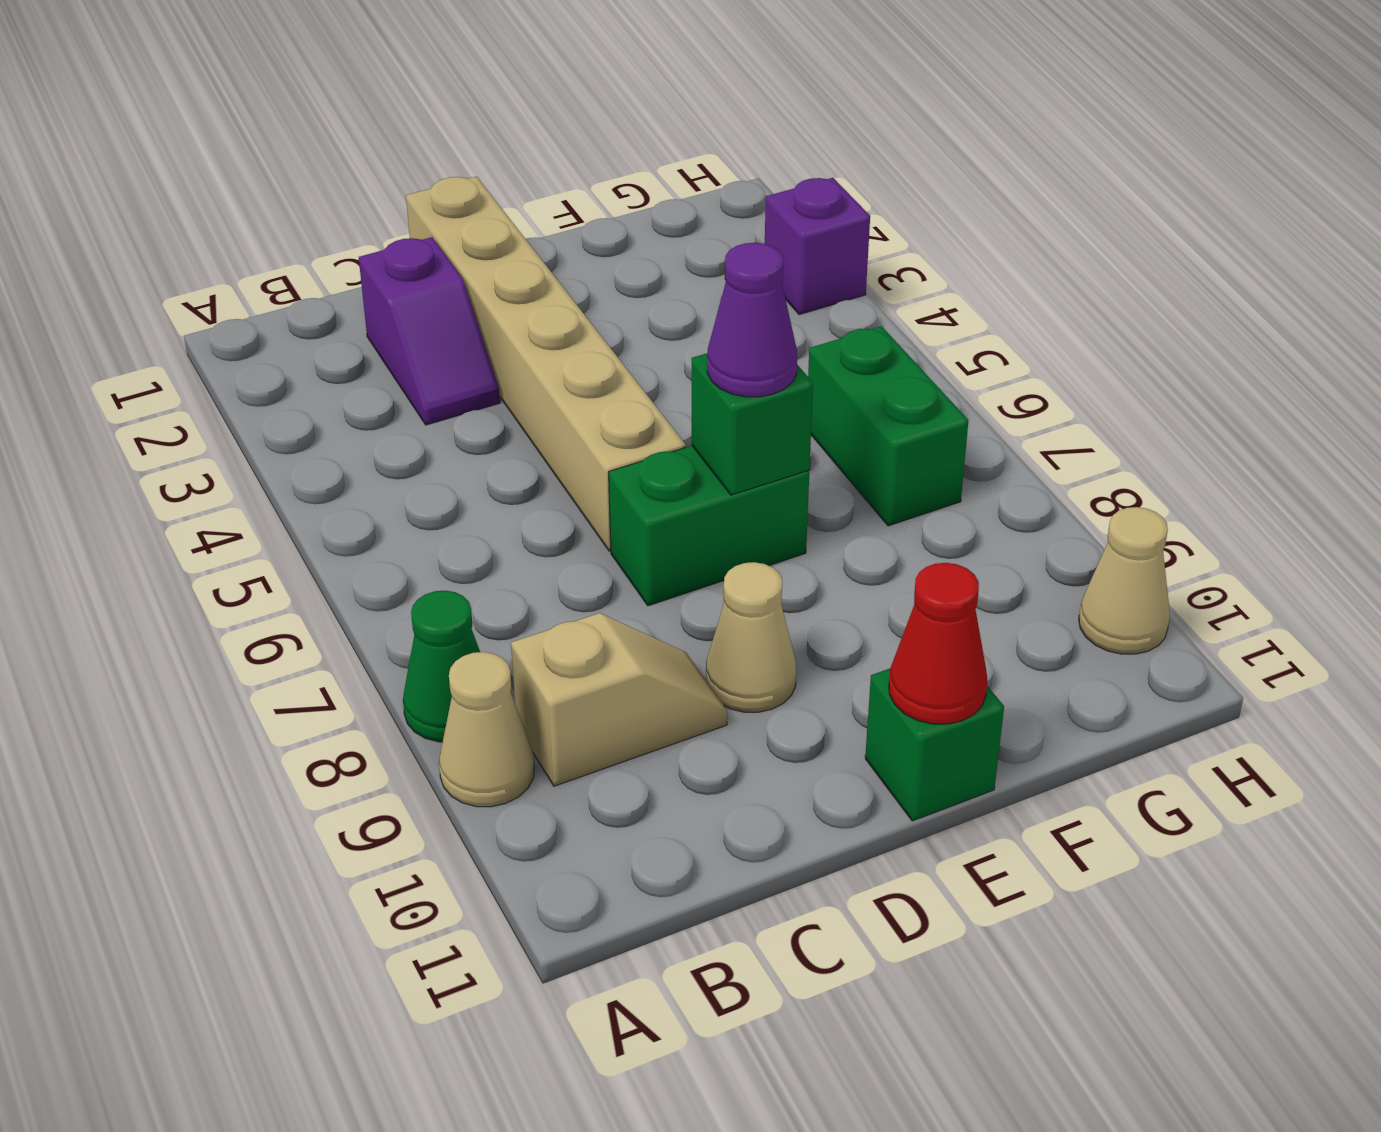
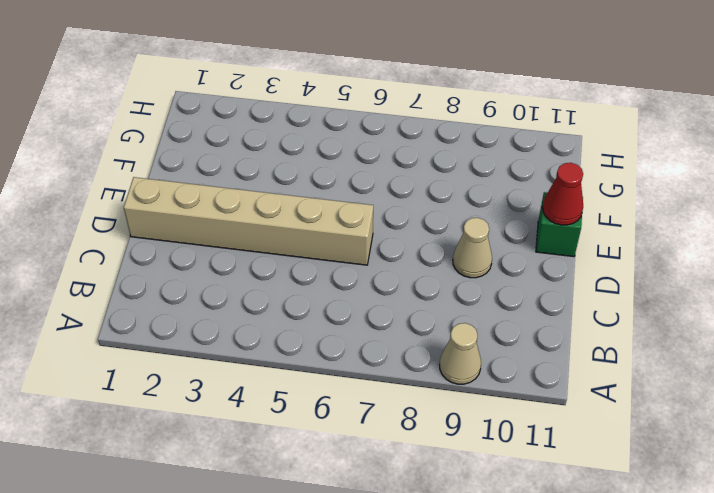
none -> green cone A8 level 1
none -> tan slope B9:C9 level 1 top B
none -> purple slope C2:C3 level 1 top 2

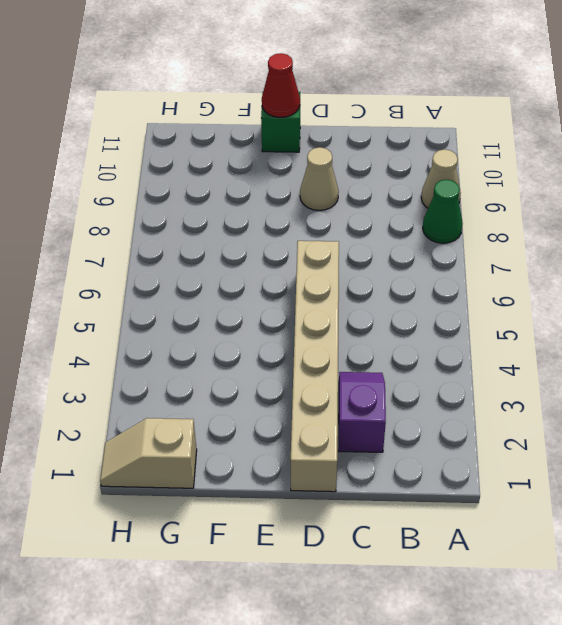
tan slope G1:H1 level 1 top G -> tan slope B9:C9 level 1 top B
none -> green brick D7:E7 level 1
none -> green brick G6:G7 level 1
none -> purple brick H3 level 1

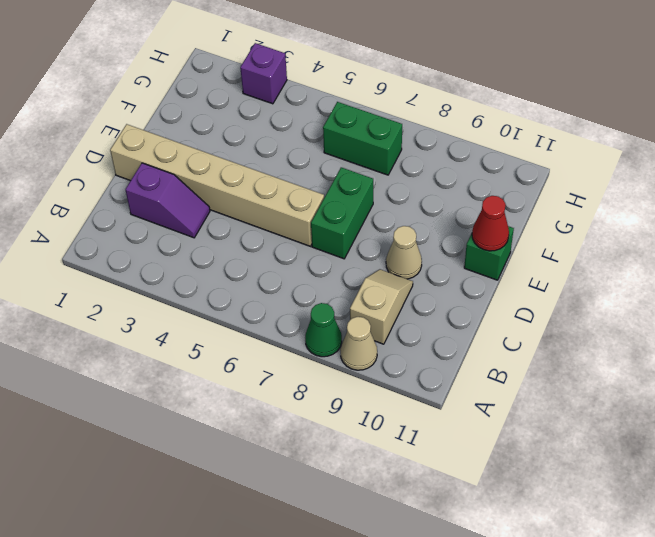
none -> tan cone H10 level 1
none -> green brick E7 level 2
none -> purple cone E7 level 3

